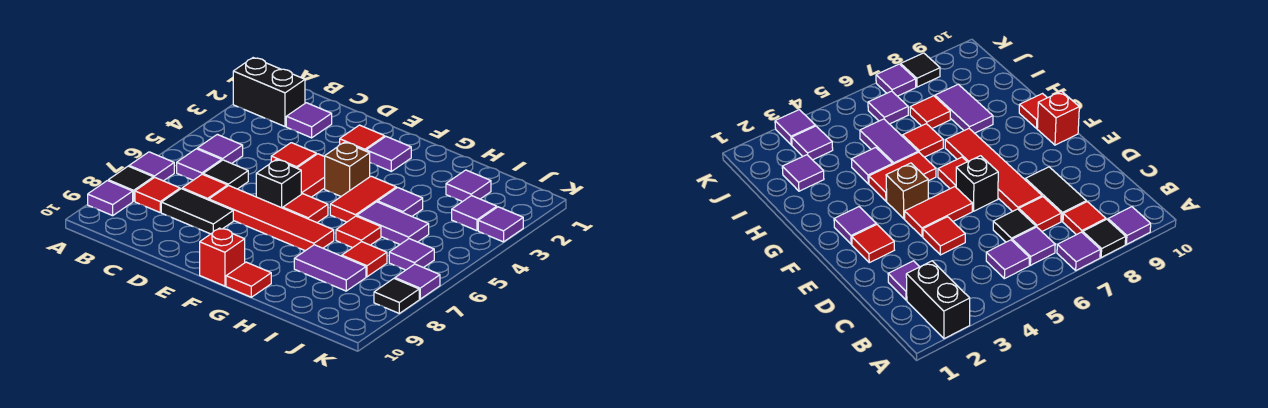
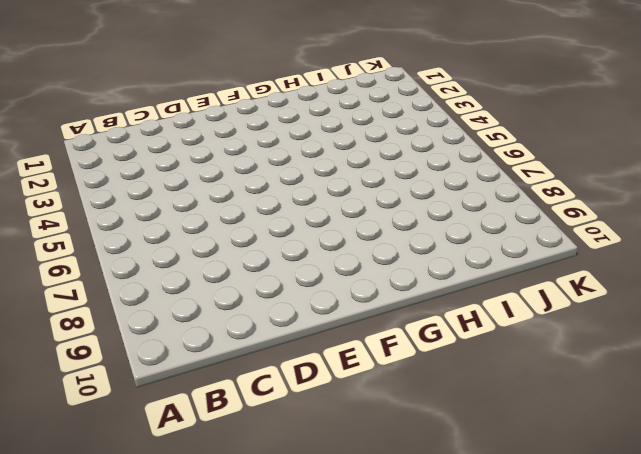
none -> black brick A2:B2 level 1
none -> purple tile A7 level 1
none -> black tile A8 level 1
none -> purple tile A9 level 1

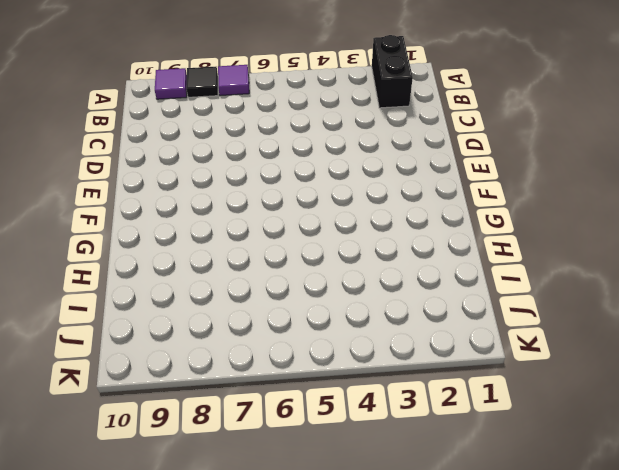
none -> purple tile B5 level 1
none -> purple tile B6 level 1
none -> red tile B8 level 1
none -> purple tile C2 level 1

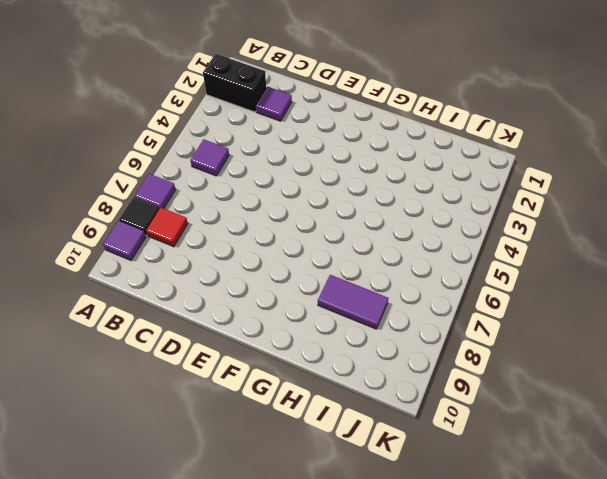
none -> purple tile B6 level 1
none -> black tile C6 level 1
none -> red tile C7 level 1
none -> black tile C8:D8 level 1

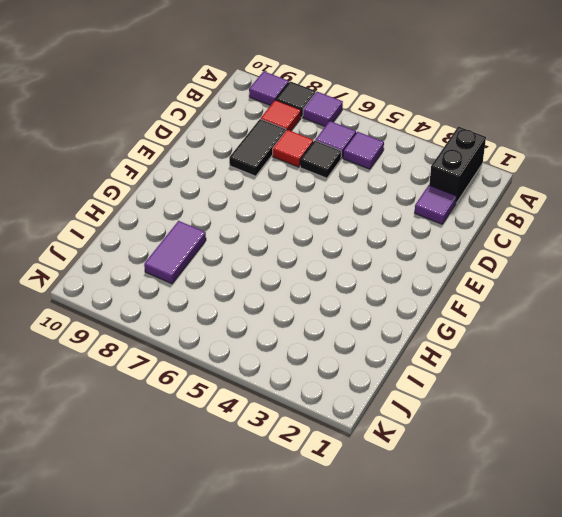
none -> red tile D4 level 1
none -> red tile D7:G7 level 1
none -> red tile E2 level 1
none -> red tile E4:E5 level 1

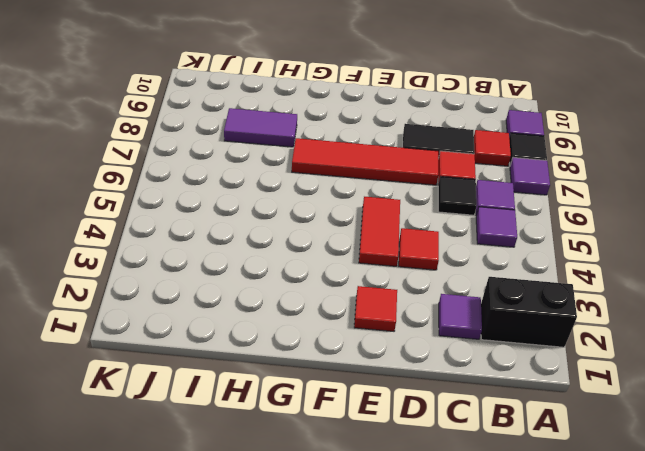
none -> black brick E6 level 1
none -> purple tile F2 level 1
none -> brown brick F4 level 1
none -> red tile F6 level 1

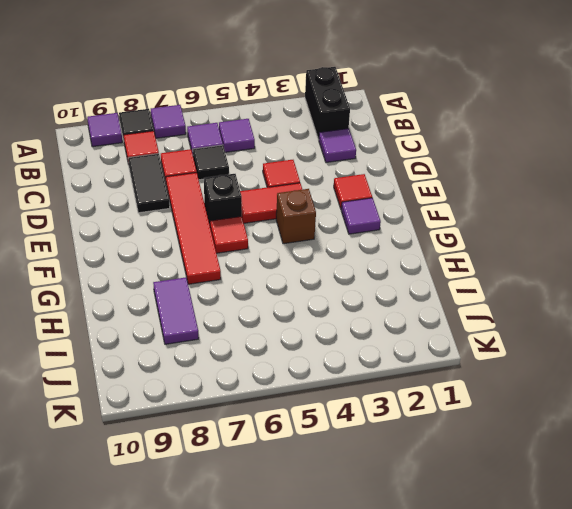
none -> red brick F10 level 1
none -> red tile G4:G5 level 1
none -> red tile G10 level 1
none -> purple tile H4 level 1

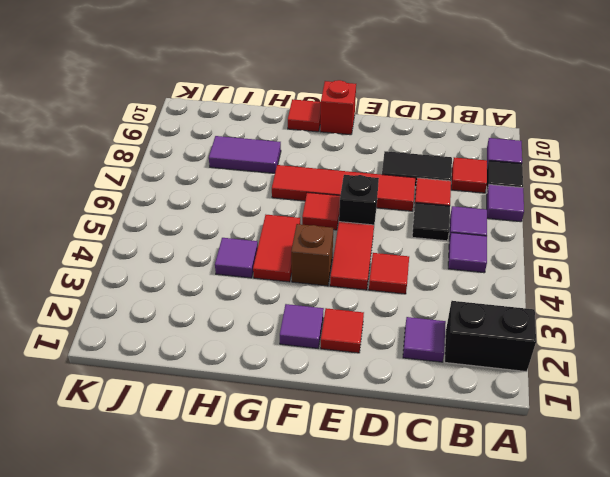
none -> purple tile H5:I5 level 1
none -> red tile H6 level 1
none -> purple tile I2 level 1
none -> red tile I7 level 1

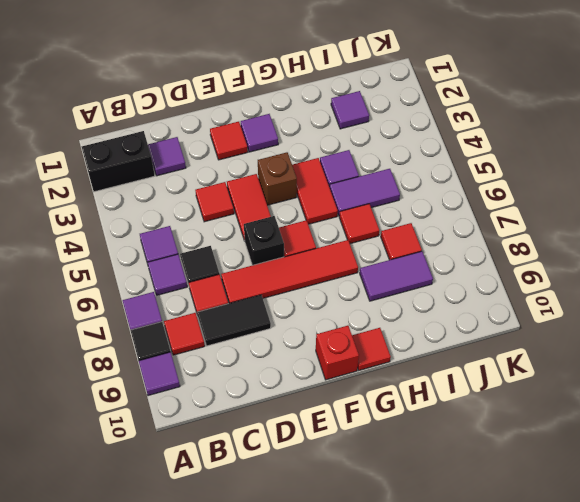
none -> purple tile J3 level 1
none -> purple tile J6 level 1
none -> purple tile K3 level 1
none -> purple tile K7 level 1

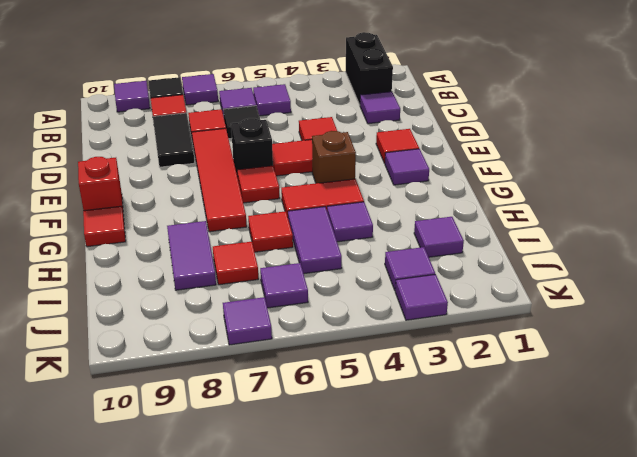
none -> black tile K8 level 1

